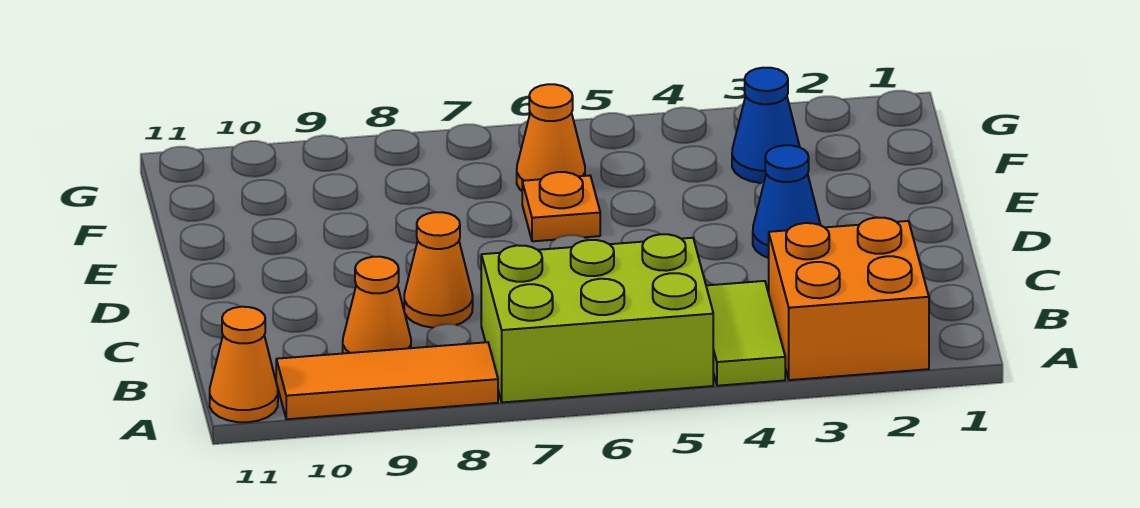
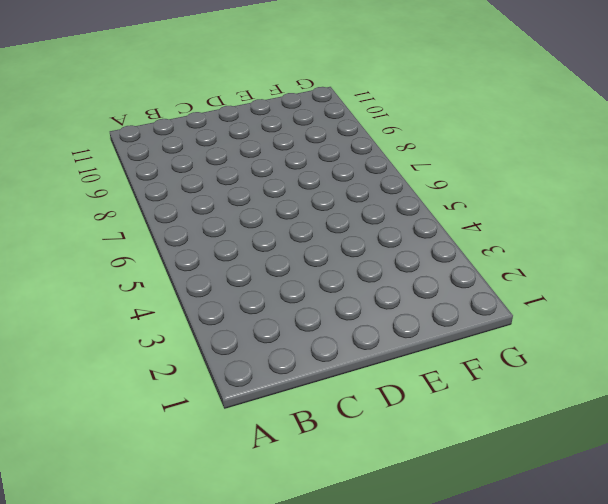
none -> orange brick A2:B3 level 1
none -> lime tile A4:B4 level 1

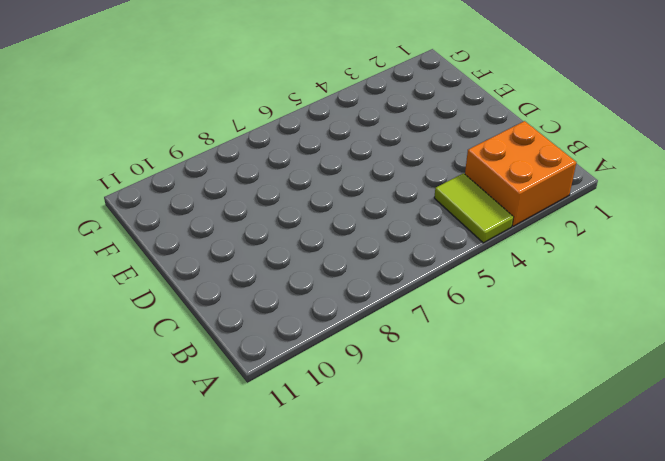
none -> lime brick A5:B7 level 1
none -> orange tile A8:A10 level 1

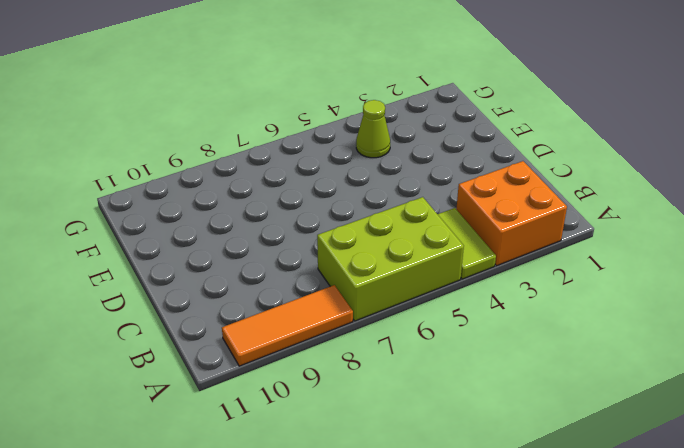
lime cone F4 level 1 -> none
none -> orange cone A11 level 1
none -> orange cone B9 level 1

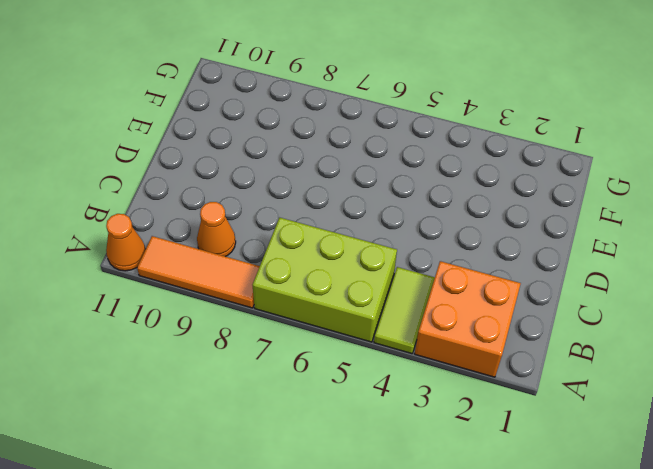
none -> orange cone C8 level 1
none -> blue cone D3 level 1

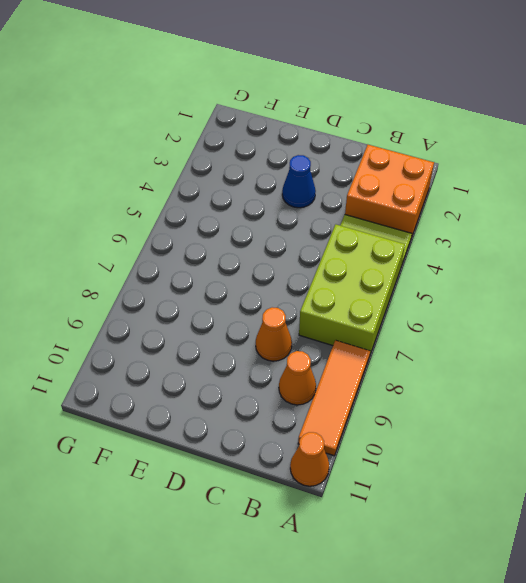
none -> orange plate E6 level 1
none -> blue cone F3 level 1

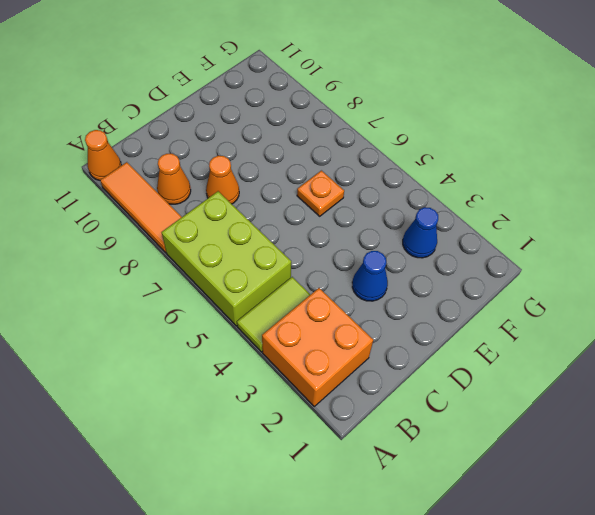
none -> orange cone F6 level 1

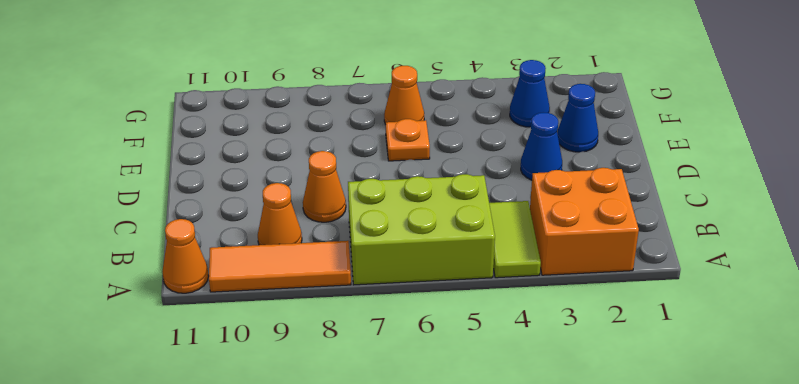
blue cone E2 level 1 -> none

